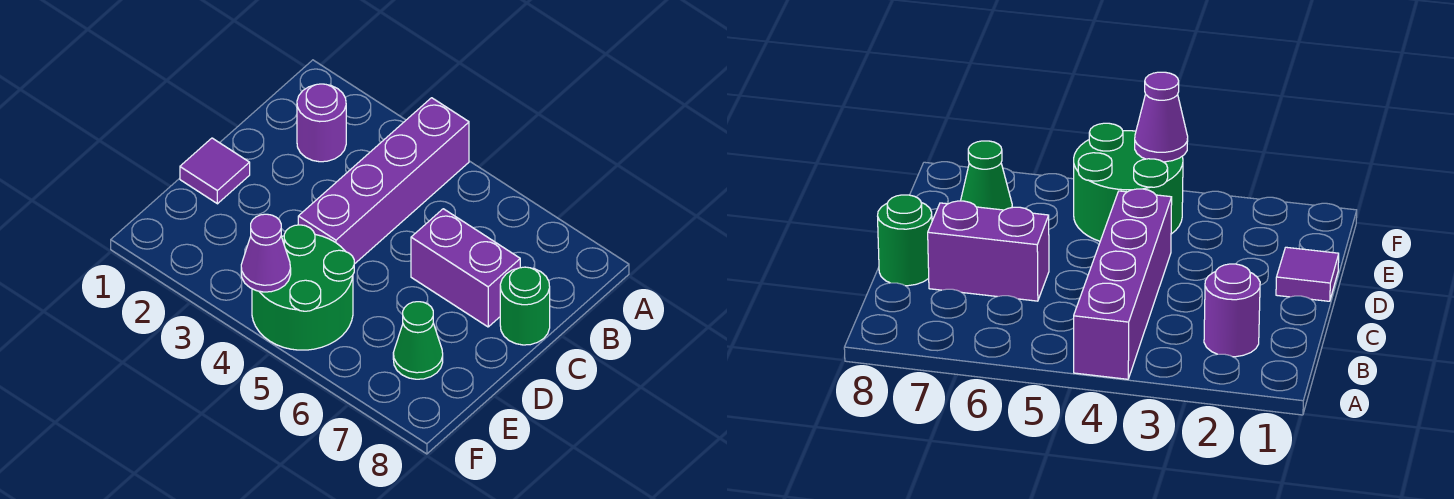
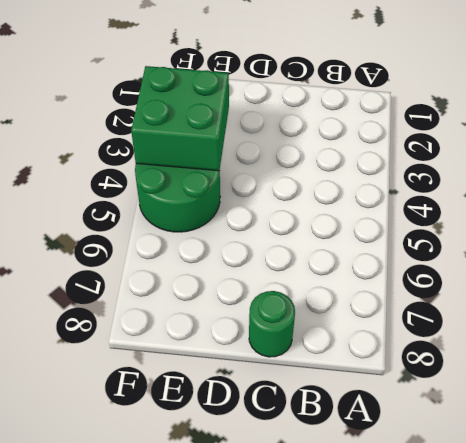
green brick E3:F4 level 2 -> purple cone F4 level 2
none -> purple brick A4:D4 level 1
none -> purple round brick B2 level 1

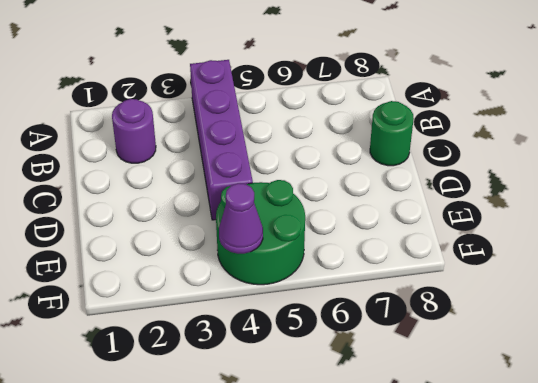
none -> purple brick C6:C7 level 1
none -> purple tile D1 level 1

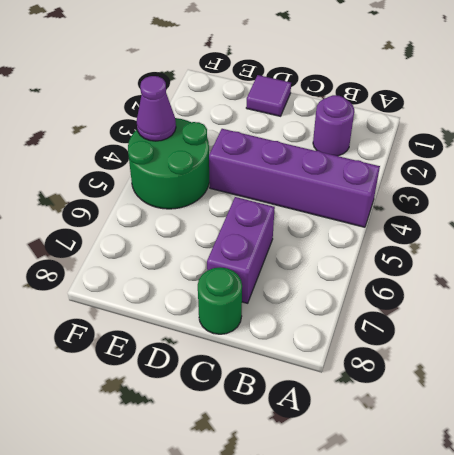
none -> green cone E7 level 1

